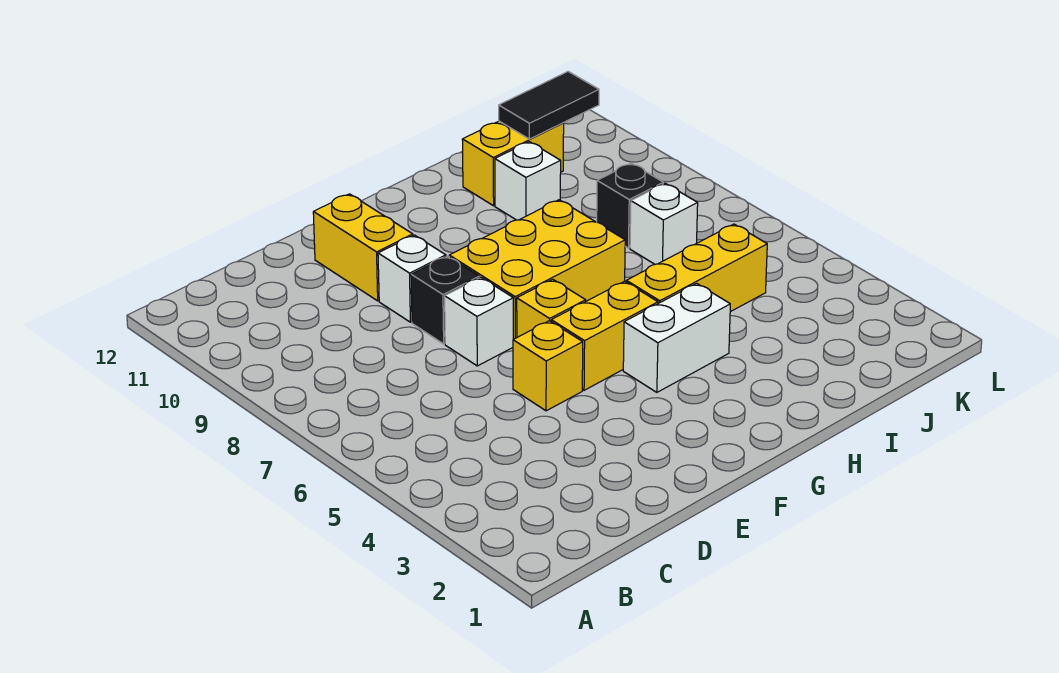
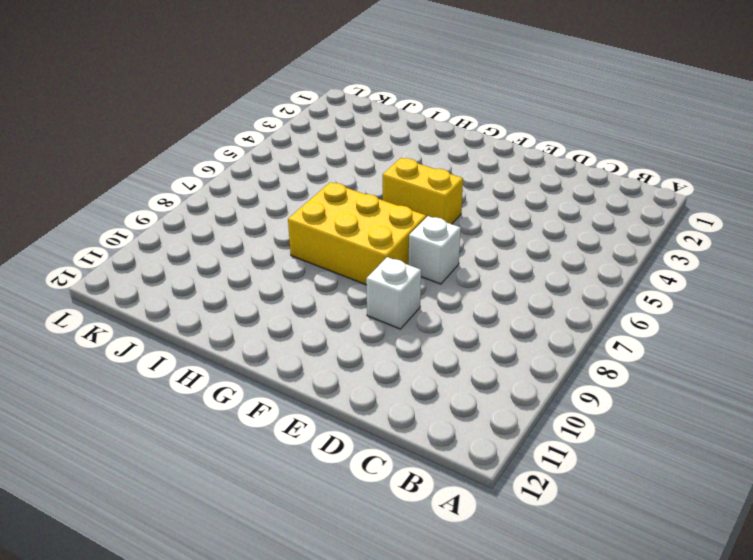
none -> yellow brick E5 level 1
none -> black brick E8 level 1
none -> yellow brick E10:E11 level 1

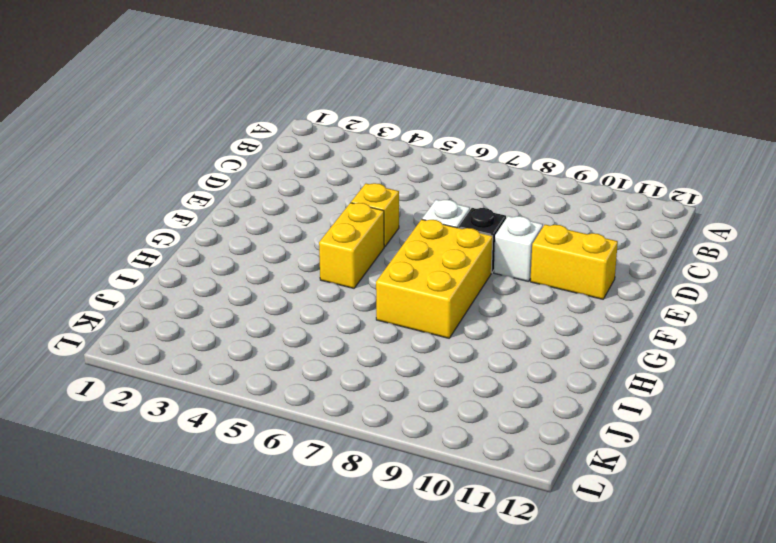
none -> yellow brick F6 level 1
none -> white brick G4:H4 level 1
none -> yellow brick H5:J5 level 1

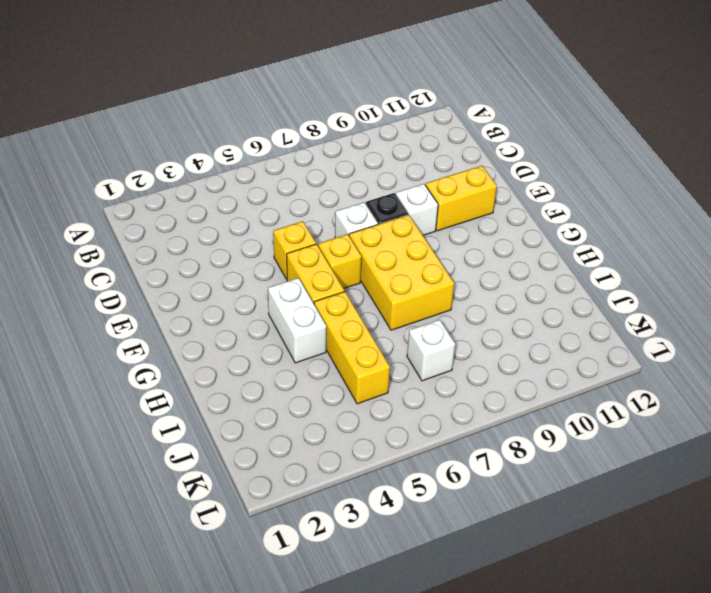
none -> white brick I10 level 1
none -> yellow brick I11:J11 level 1
none -> black brick J8 level 1

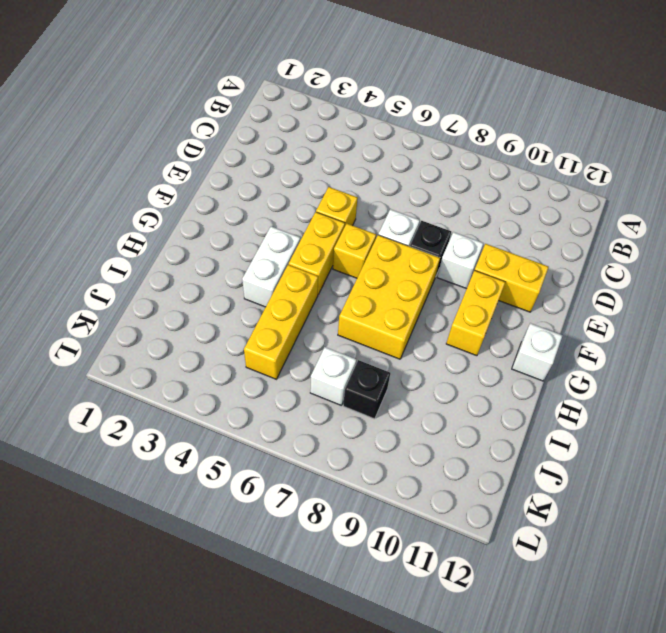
yellow brick F10:G10 level 1 -> yellow brick I11:J11 level 1
white brick G12 level 1 -> white brick I10 level 1
none -> black tile J11:K11 level 2

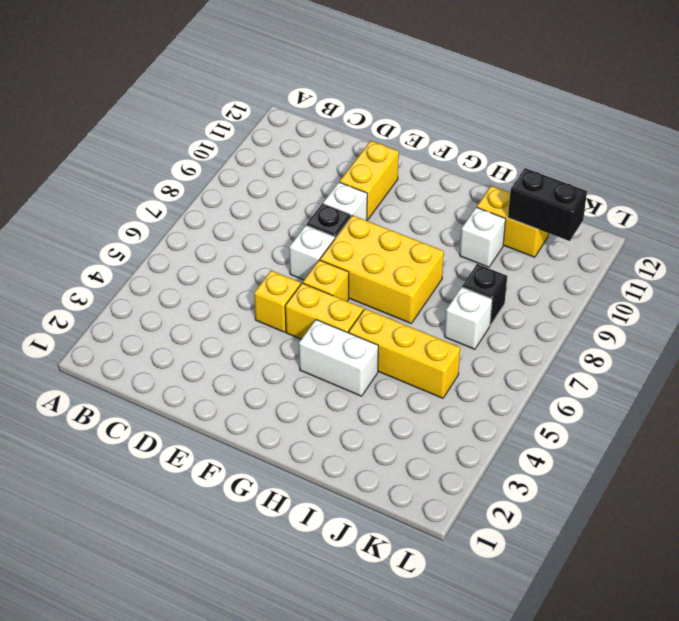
black brick J11:K11 level 2 -> black tile J11:K11 level 2

